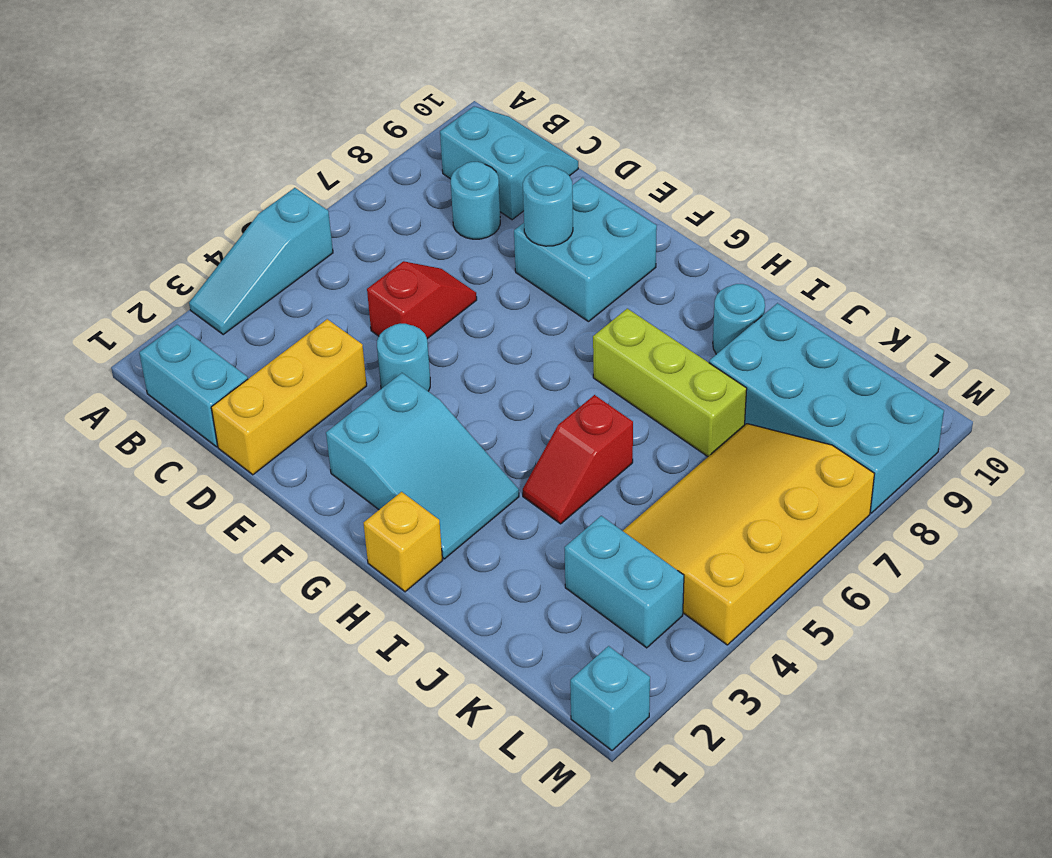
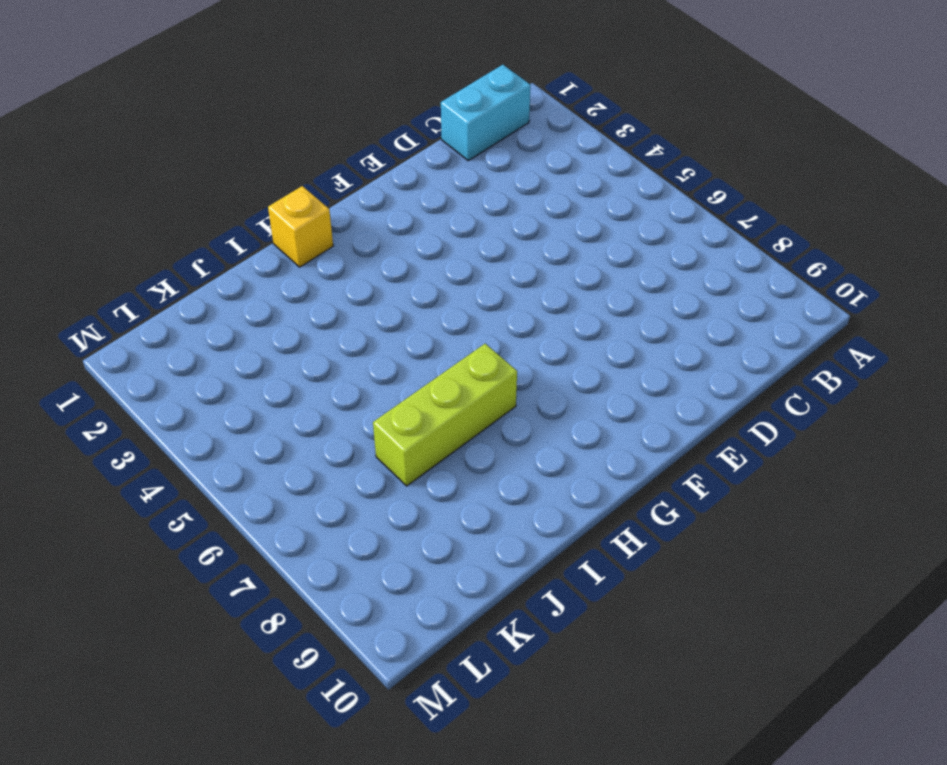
none -> cyan slope A3:A5 level 1 top 5
none -> cyan slope B9:C10 level 1 top 9
none -> cyan round brick C8 level 1

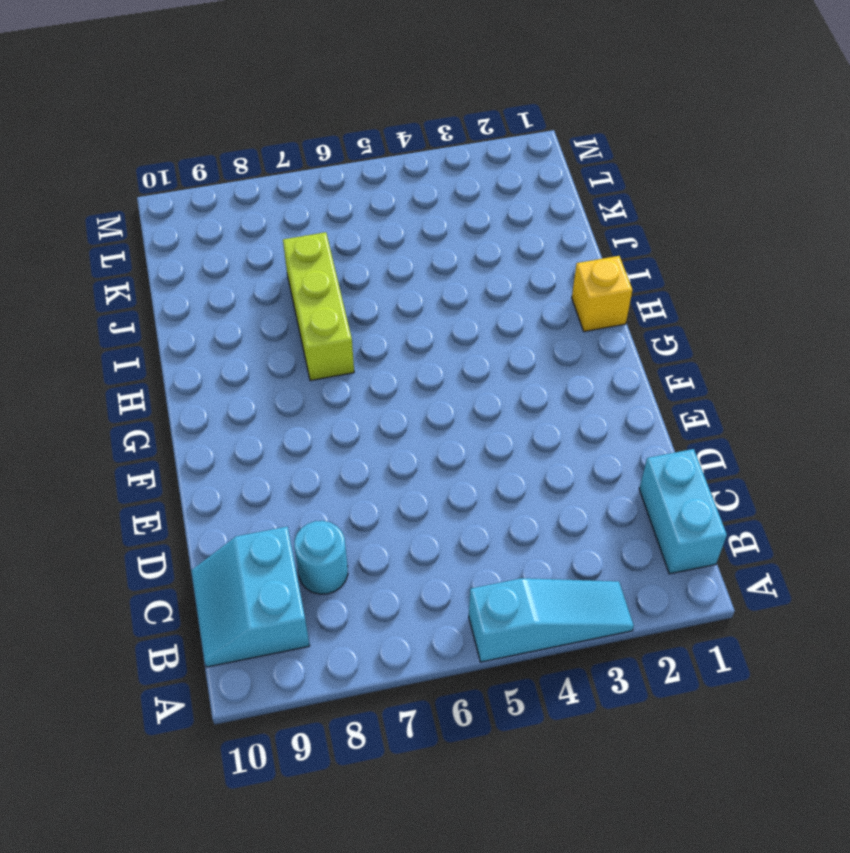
none -> yellow brick D1:D3 level 1
none -> red slope D5:D6 level 1 top 5
none -> cyan round brick E4 level 1

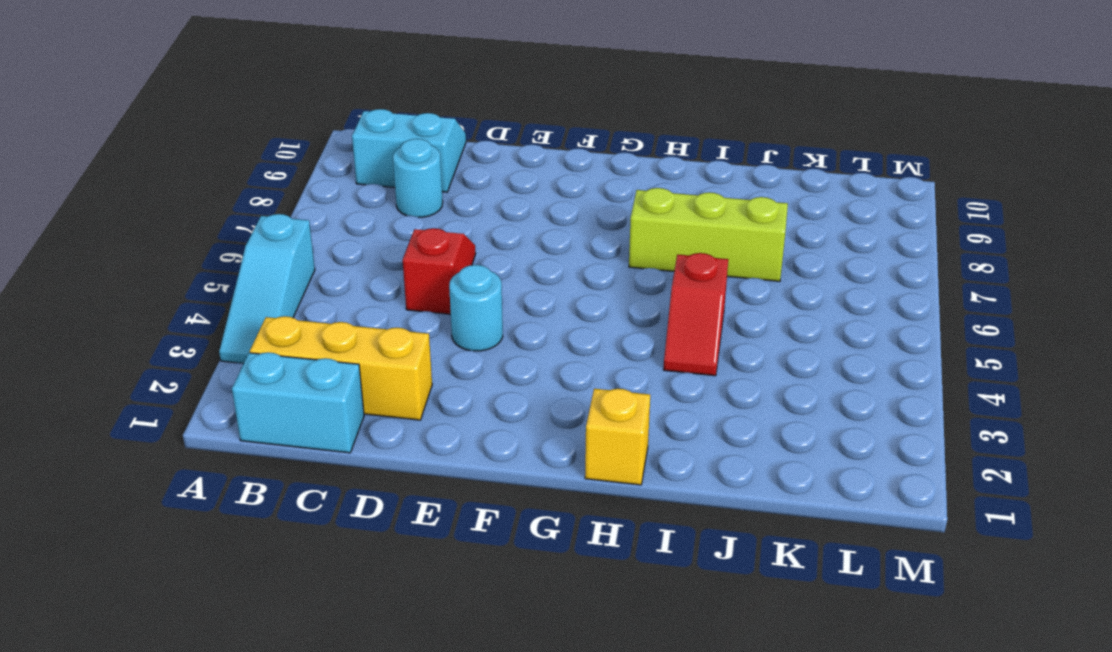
yellow brick B2:D2 level 1 -> yellow brick D1:D3 level 1
none -> cyan brick E8:F9 level 1
none -> cyan slope F2:H3 level 1 top F
none -> cyan round brick I9 level 1

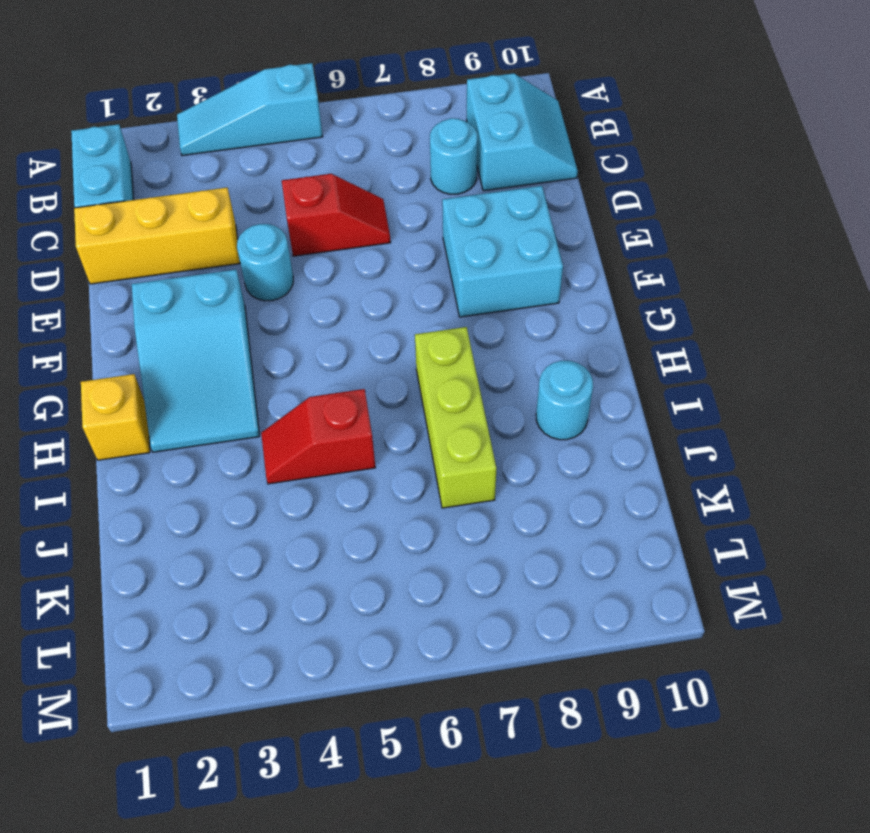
none -> cyan brick J8:M9 level 1
none -> cyan brick K3:L3 level 1
none -> yellow slope K4:M7 level 1 top M

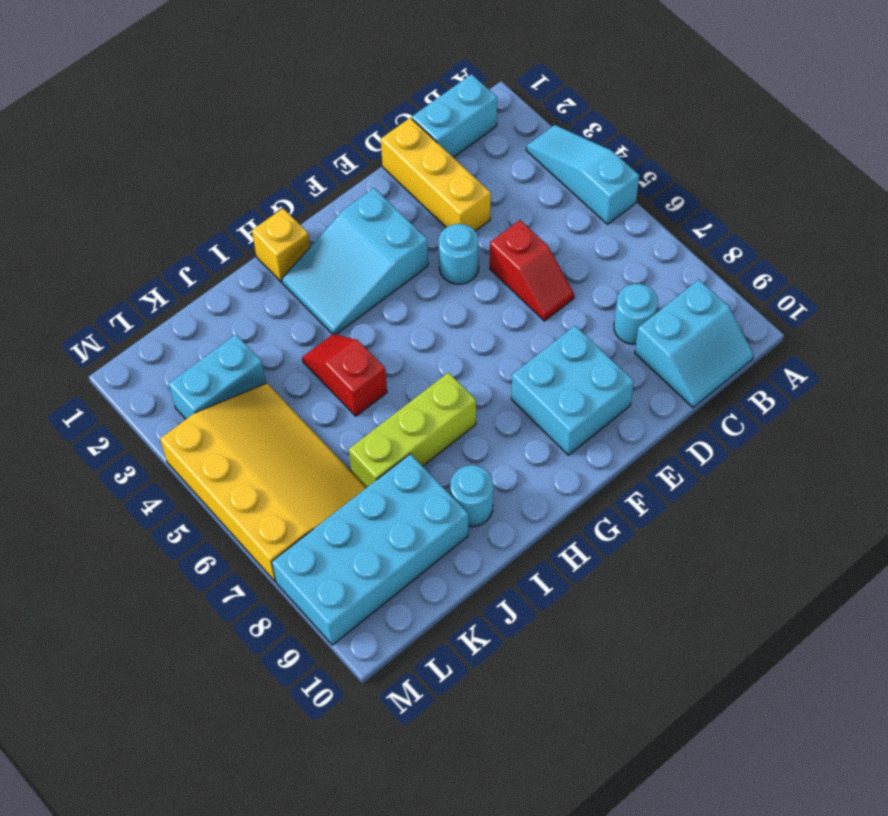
none -> cyan brick M1 level 1
none -> cyan round brick E8 level 2

